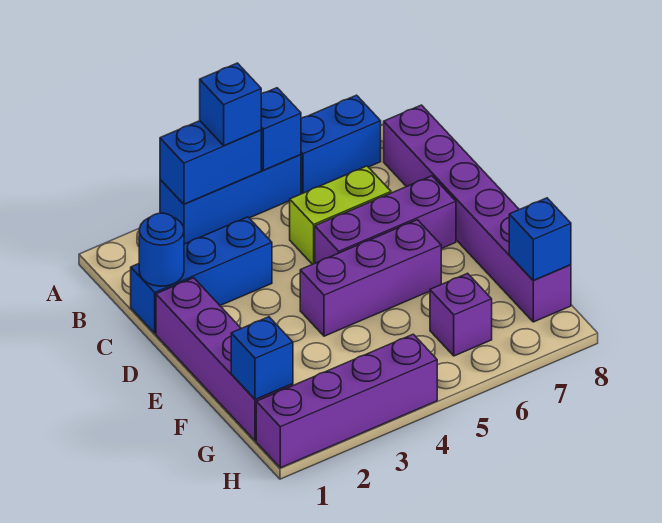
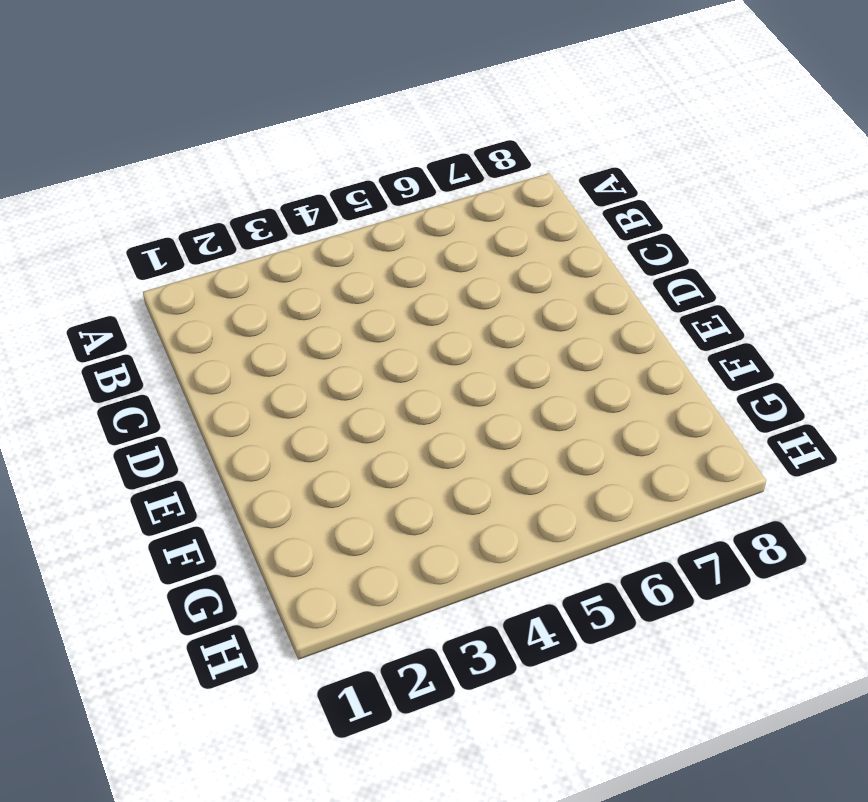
none -> blue brick A3:A5 level 1
none -> blue brick A6:A7 level 1
none -> purple brick B8:G8 level 1

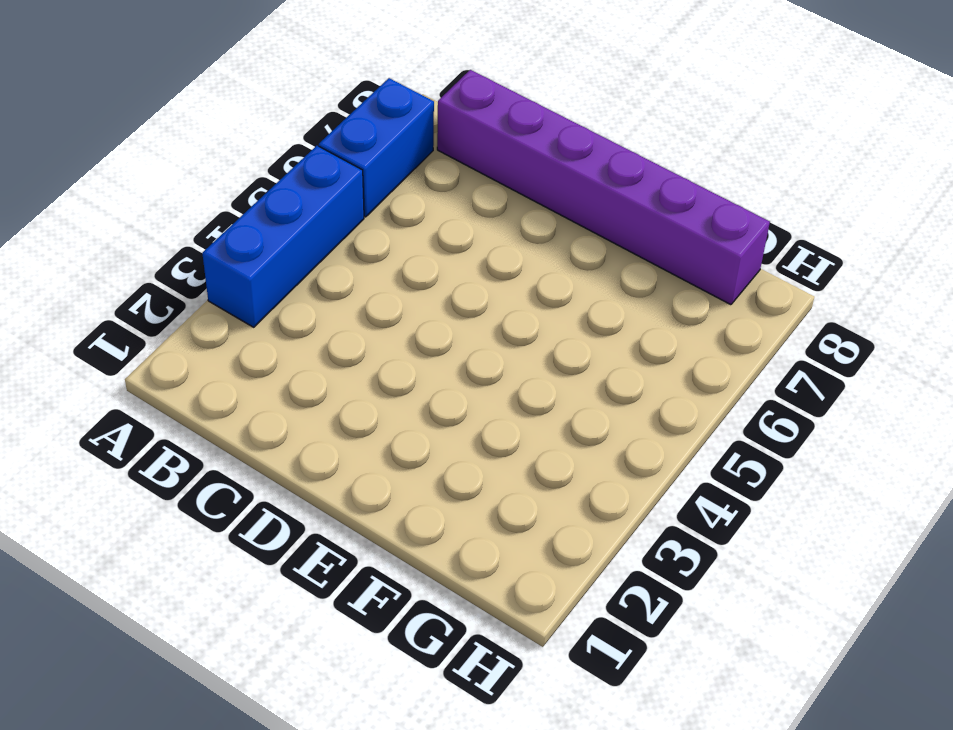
none -> blue brick C1:C3 level 1
none -> lime brick C5:C6 level 1
none -> purple brick D1:G1 level 1

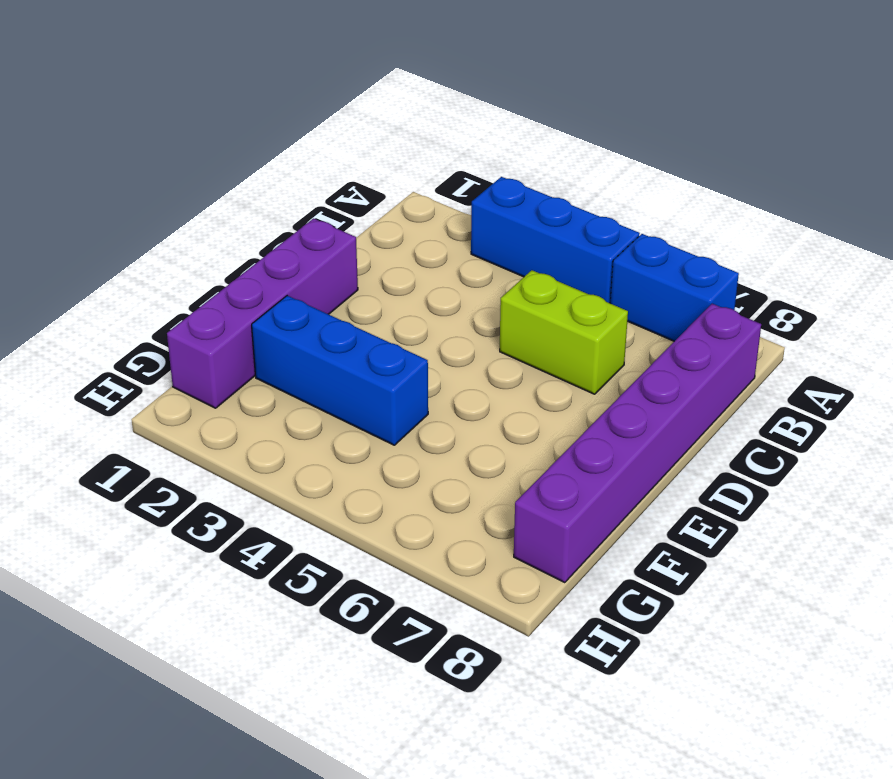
blue brick F2:F4 level 1 -> blue brick C1:C3 level 1
none -> purple brick D5:D7 level 1
none -> purple brick E4:E6 level 1
none -> purple brick G6 level 1

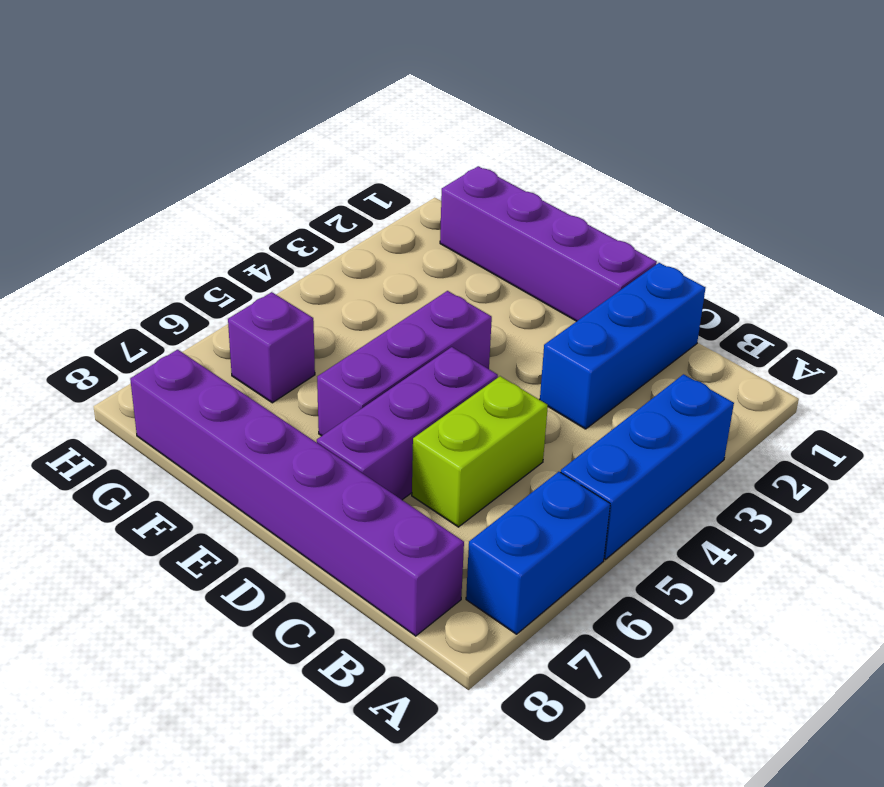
none -> purple brick H1:H4 level 1
none -> blue brick A3:A4 level 2
none -> blue brick A5 level 2

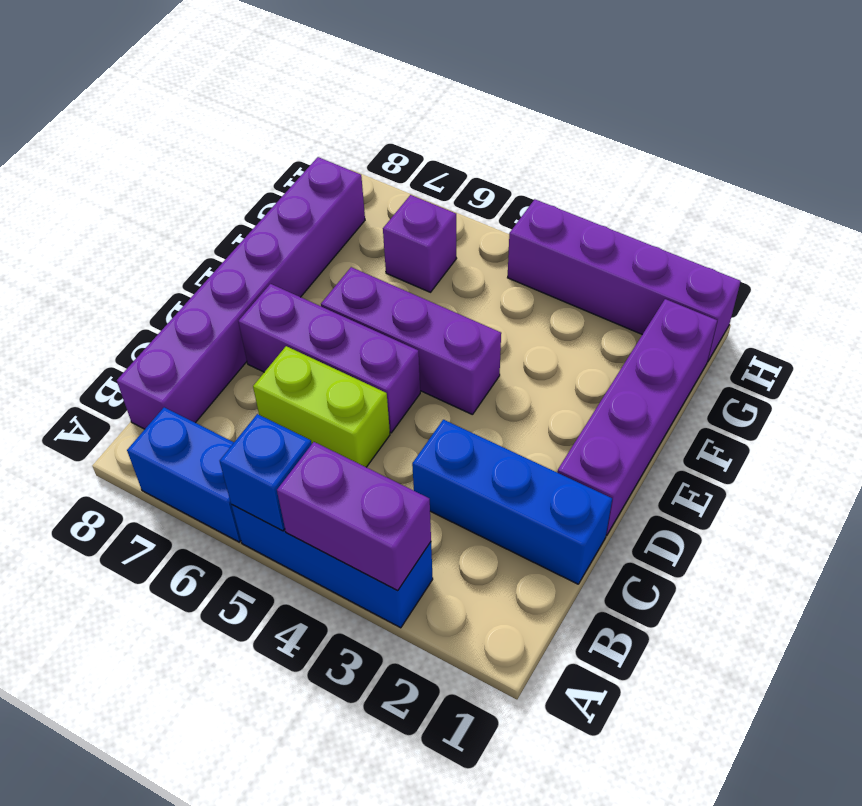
purple brick A3:A4 level 2 -> blue brick A3:A4 level 2
none -> blue round brick C1 level 2
none -> blue brick G1 level 2
none -> blue brick G8 level 2

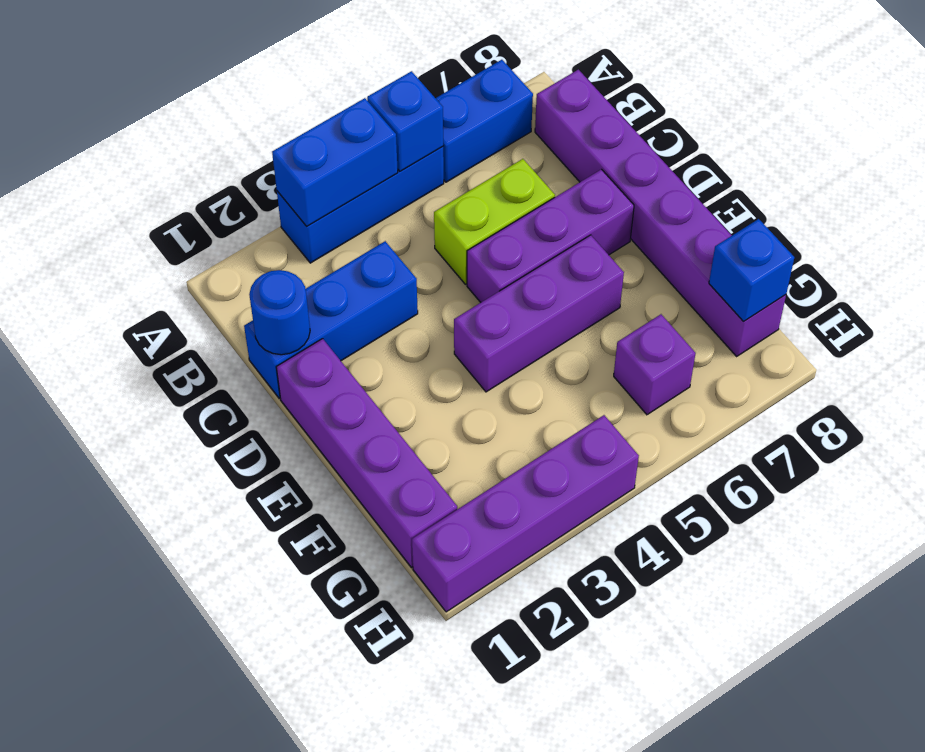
none -> blue brick G1 level 2
none -> blue brick A4 level 3

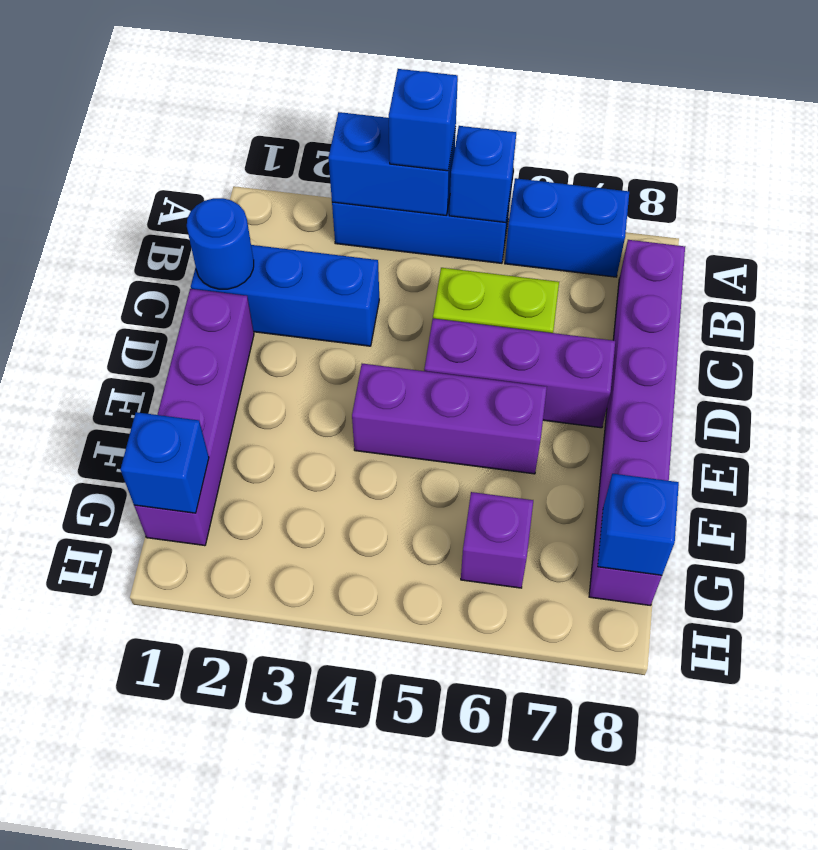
none -> purple brick H1:H4 level 1

